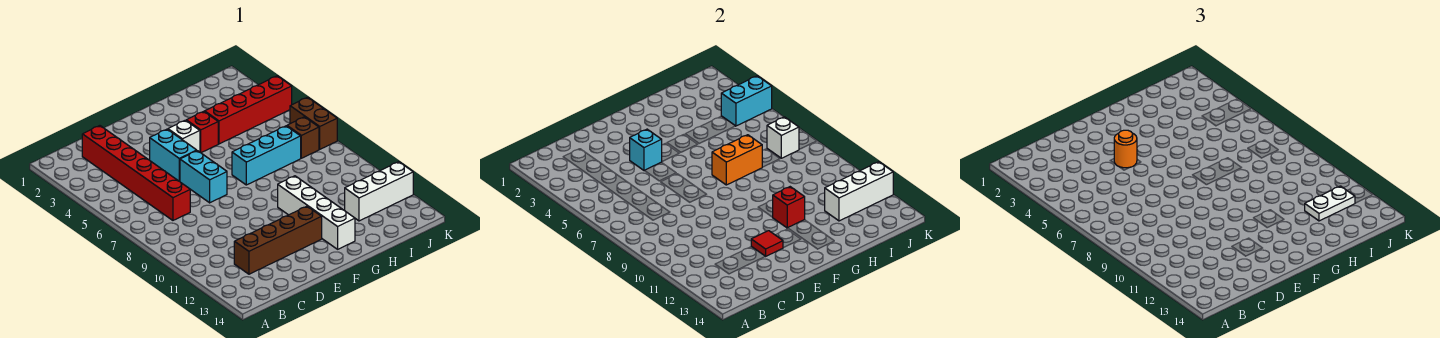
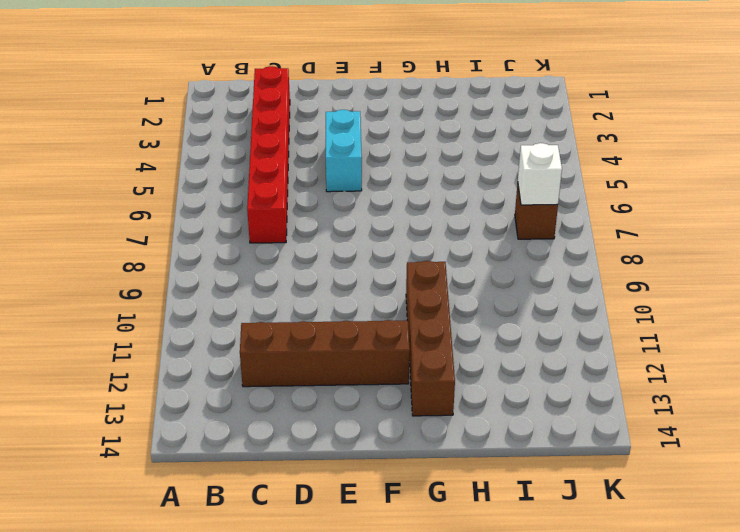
brown brick G10:G13 level 1 -> white brick G10:G13 level 1
none -> cyan brick E6:E7 level 1
none -> white brick F4 level 1
none -> red brick G4 level 1

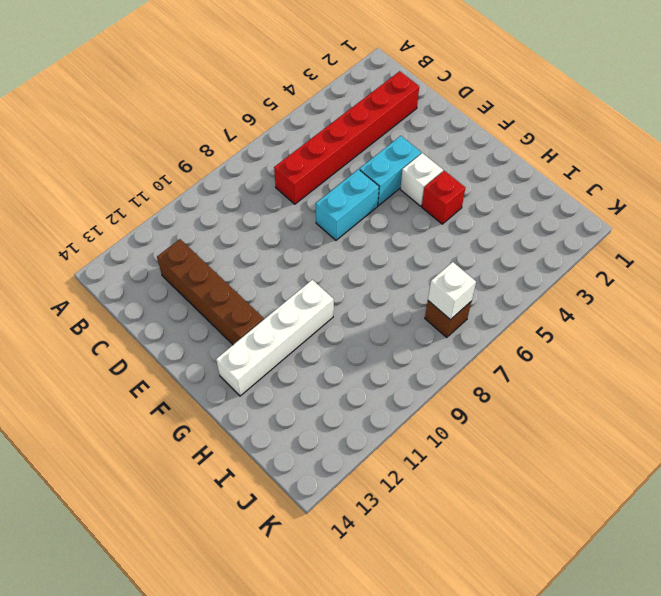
none -> cyan brick G7:I7 level 1
none -> red brick H4:K4 level 1
none -> white brick I12:K12 level 1

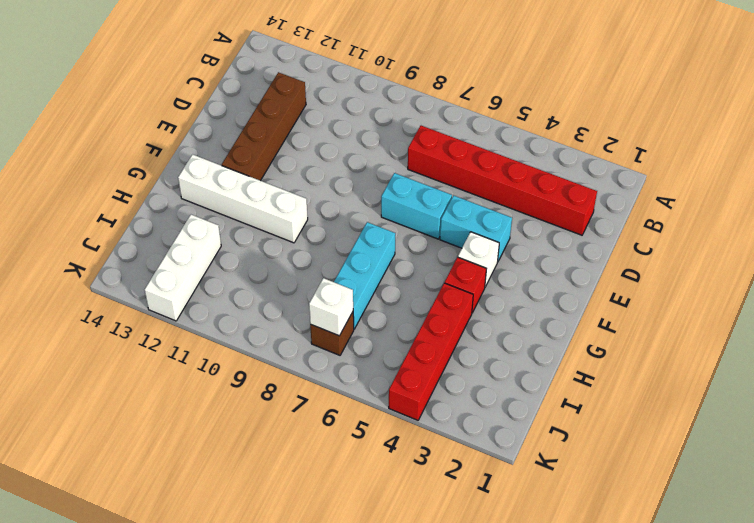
none -> brown brick K6:K7 level 1
none -> cyan brick E4 level 2
none -> red tile E12 level 2

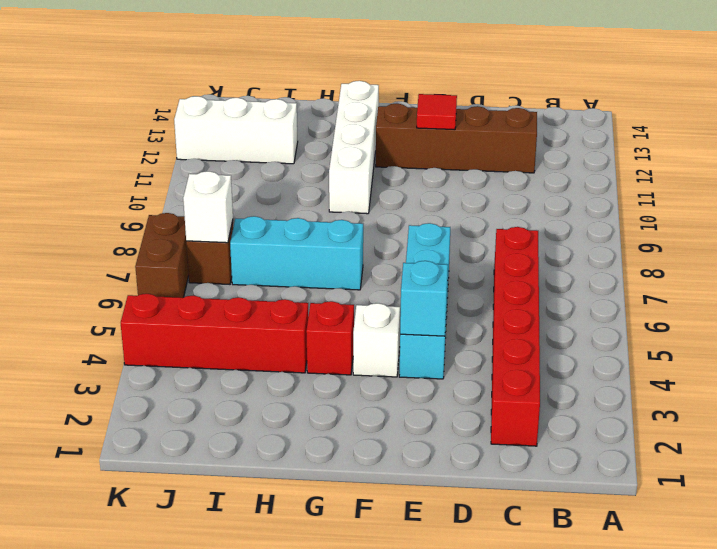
none -> orange brick G7:H7 level 2
none -> red brick G11 level 2
none -> white brick I12:K12 level 2

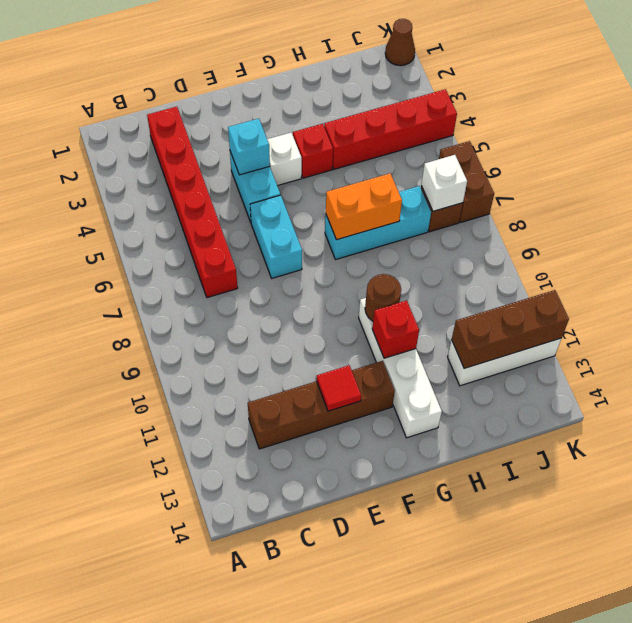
brown round brick G10 level 2 -> none
brown brick I12:K12 level 2 -> white brick I12:K12 level 2
brown cone K1 level 1 -> none
none -> cyan brick J4:K4 level 2
none -> orange round brick E4 level 3
none -> white plate I12:J12 level 3

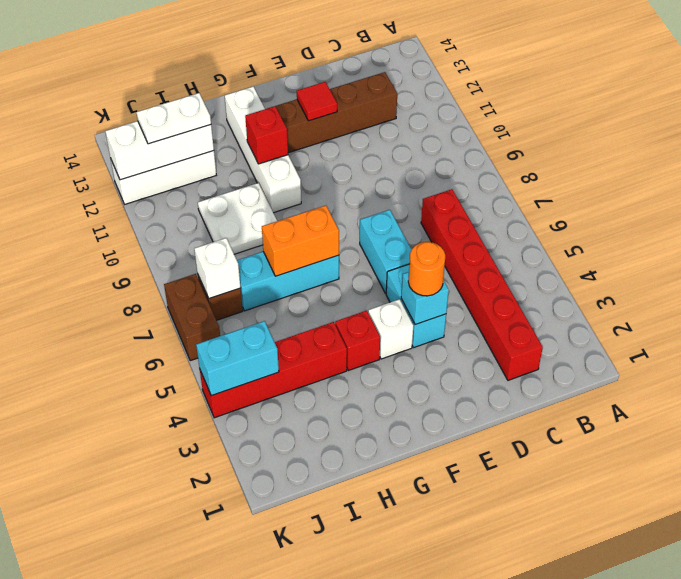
white plate H9:I10 level 1 -> none

